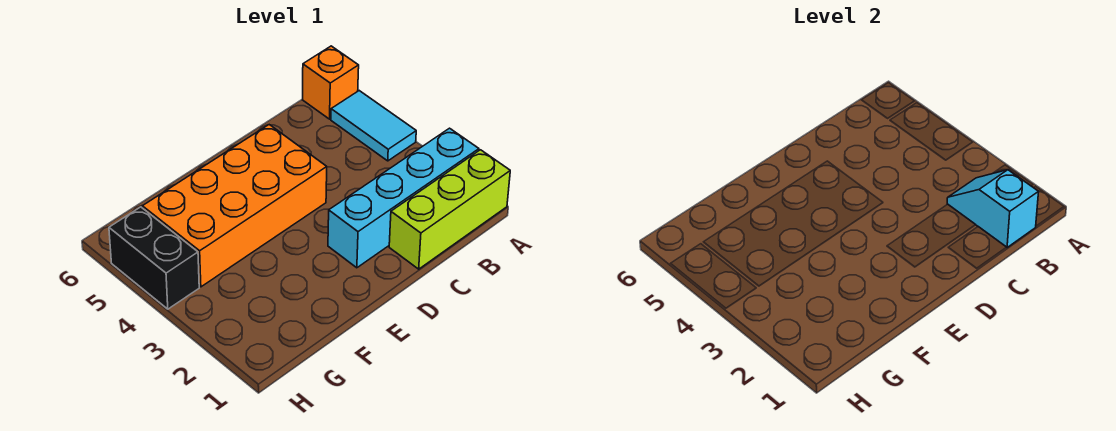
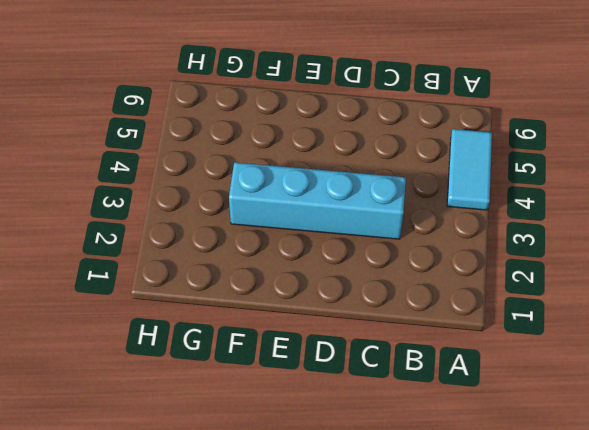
cyan brick C3:F3 level 1 -> cyan brick A2:D2 level 1
none -> lime brick A1:C1 level 1
none -> orange brick A6 level 1

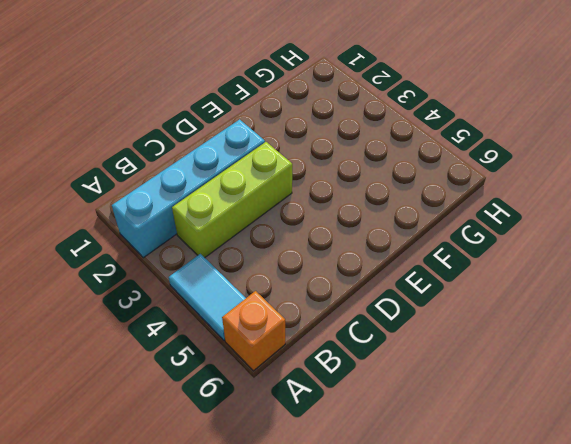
lime brick B3:D3 level 1 -> lime brick A1:C1 level 1
none -> orange brick D4:G5 level 1
none -> black brick H4:H5 level 1

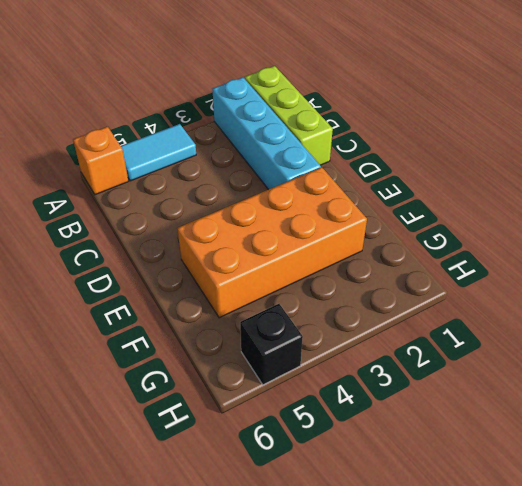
orange brick E2:F5 level 1 -> orange brick D4:G5 level 1
black brick H5 level 1 -> black brick H4:H5 level 1
none -> cyan slope B1:B2 level 2 top 1

